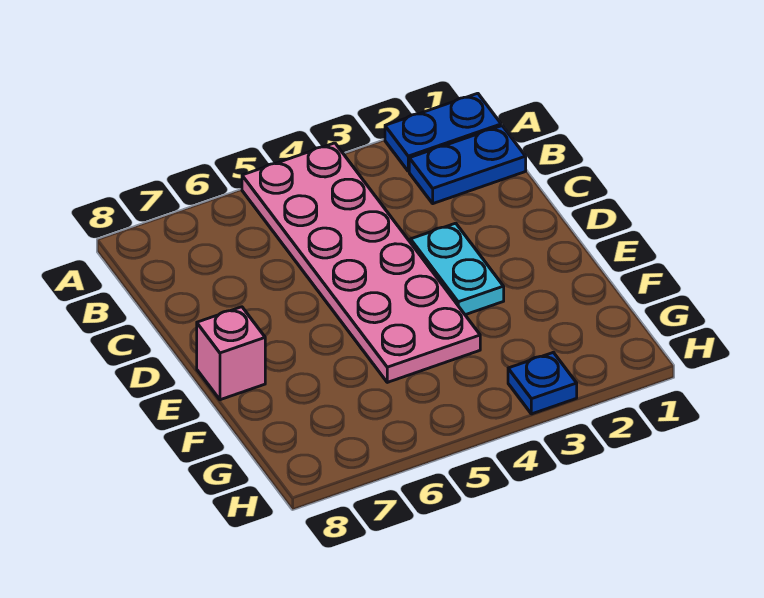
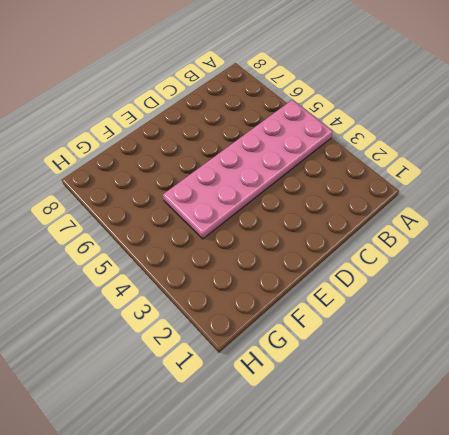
none -> blue plate A1:A2 level 1
none -> blue plate B1:B2 level 1

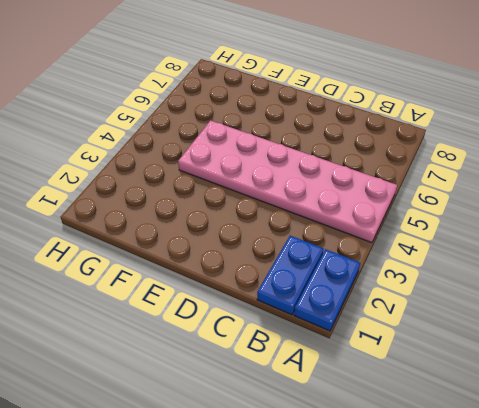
none -> cyan plate D3:E3 level 1
none -> pink brick E8 level 1

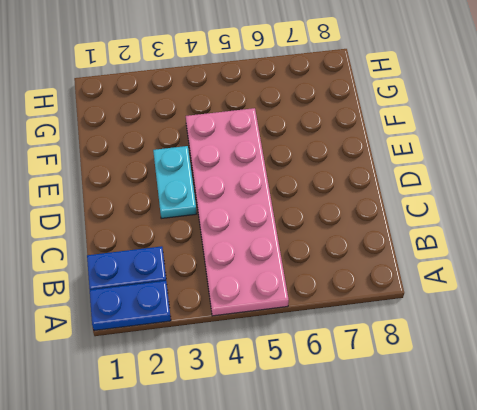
none -> pink brick E8 level 1
none -> blue plate H3 level 1

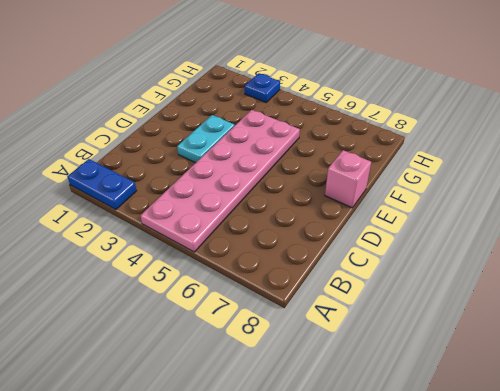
none -> blue plate B1:B2 level 1

